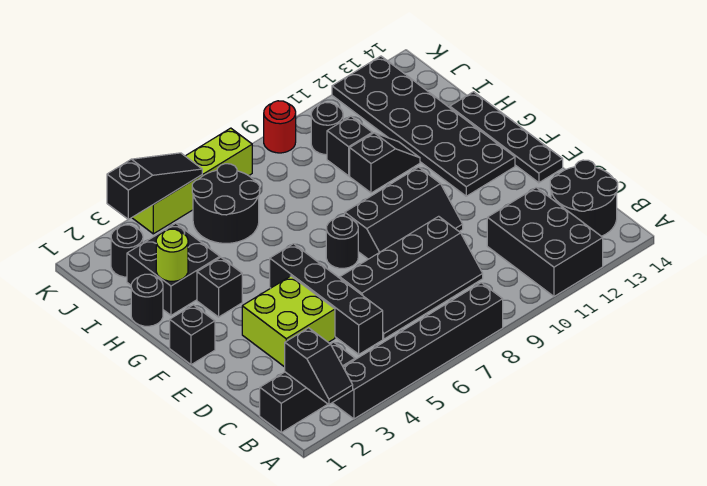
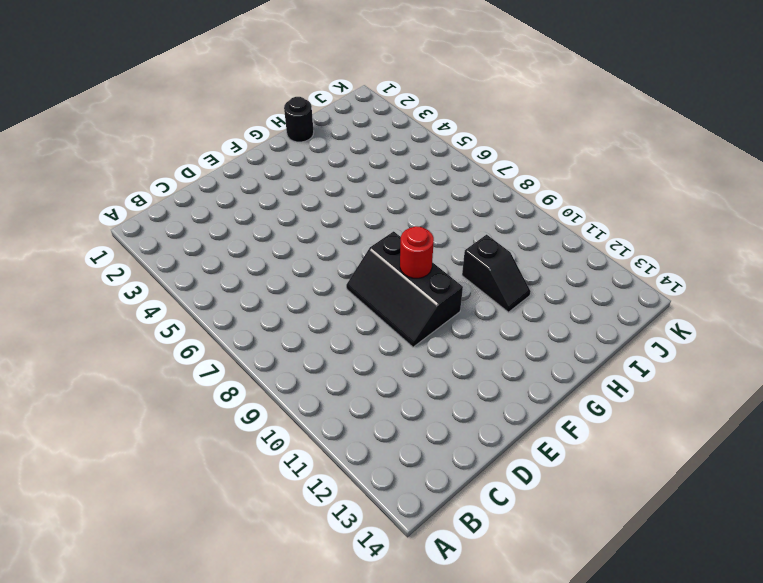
red round brick F9 level 2 -> red round brick K9 level 1
none -> black brick A3:A8 level 1
none -> black brick A11:C12 level 1
none -> black brick B1:B3 level 1

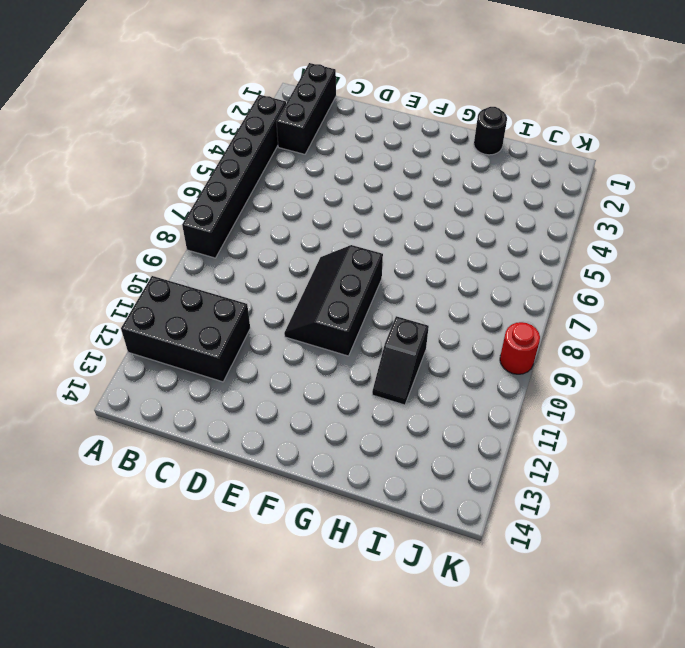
none -> black round brick B13:C14 level 1
none -> black brick C5:F5 level 1
none -> black slope C6:D9 level 1 top D

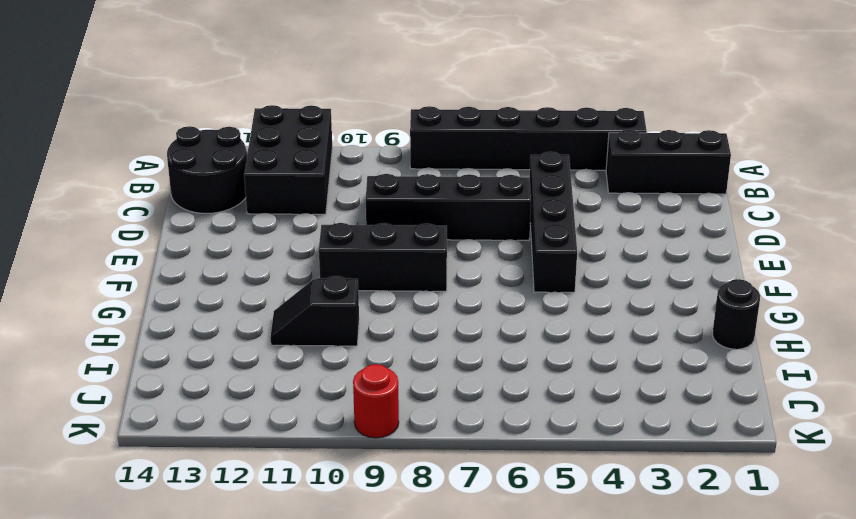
none -> lime brick D3:E4 level 1
none -> black plate E14:H14 level 1
none -> black brick F1 level 1

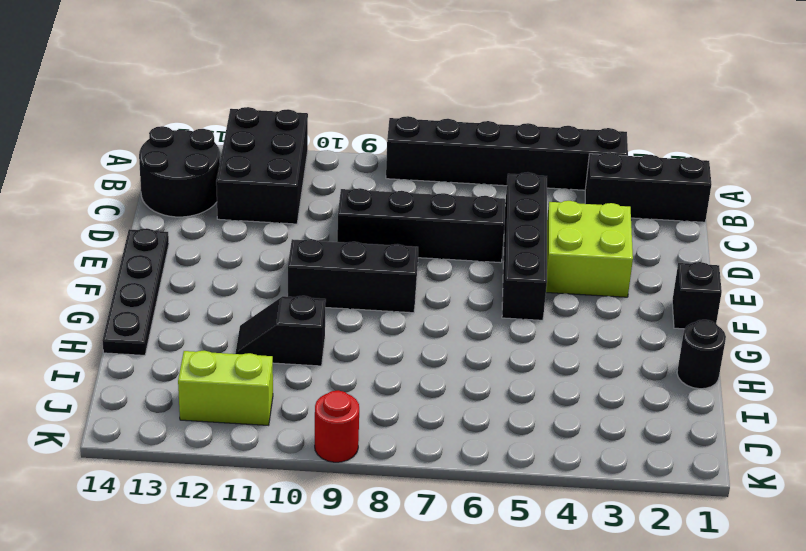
lime brick J11:J12 level 1 -> black plate F12:K13 level 1
none -> black round brick F7 level 1
none -> black brick G3 level 1
none -> black brick H2:I3 level 1

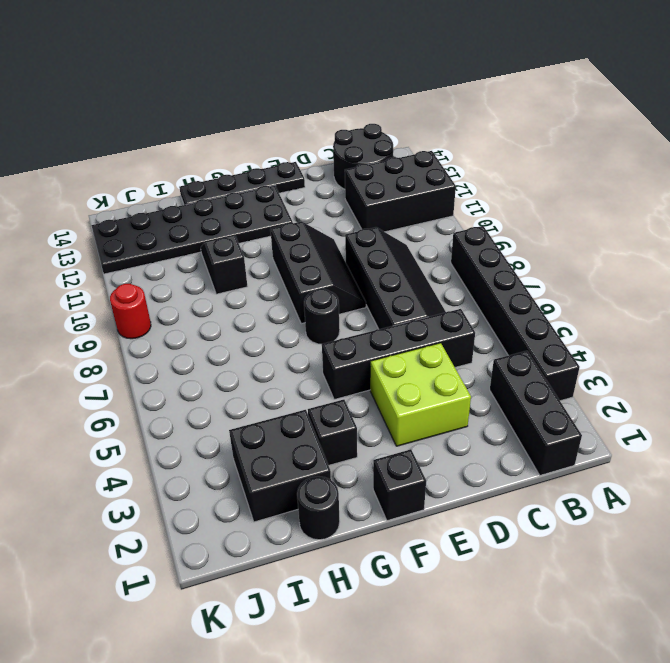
none -> black round brick I5:J6 level 1
none -> black brick I10 level 1
none -> black round brick J2 level 1

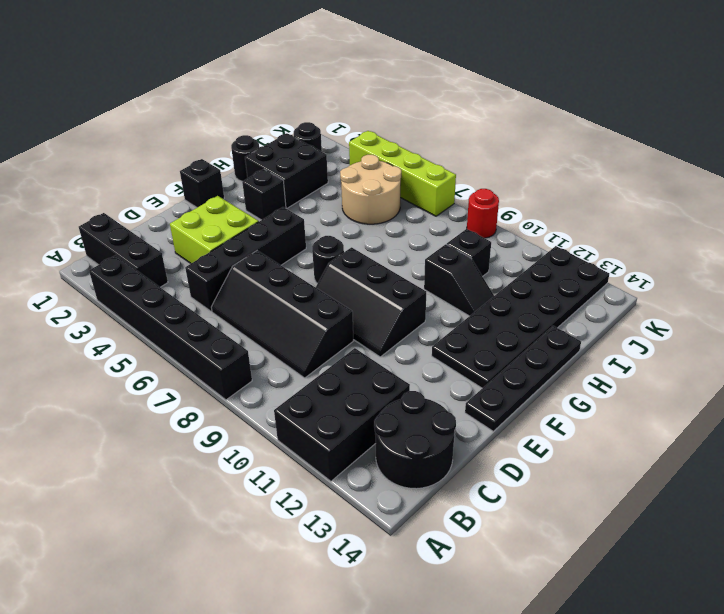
tan round brick I5:J6 level 1 -> black round brick I5:J6 level 1
none -> black round brick J10 level 1
none -> black slope A2:B2 level 2 top B
none -> lime round brick H2 level 2

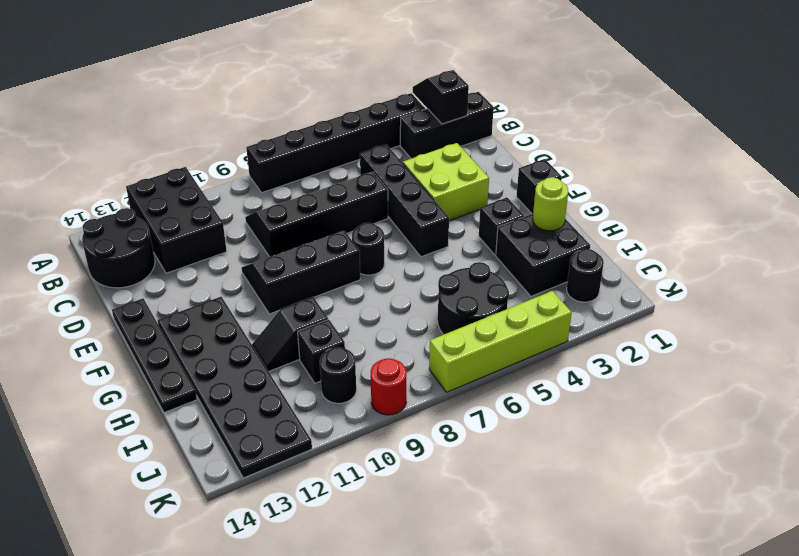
none -> black round brick H1 level 1
none -> black slope K3:K5 level 2 top 3

